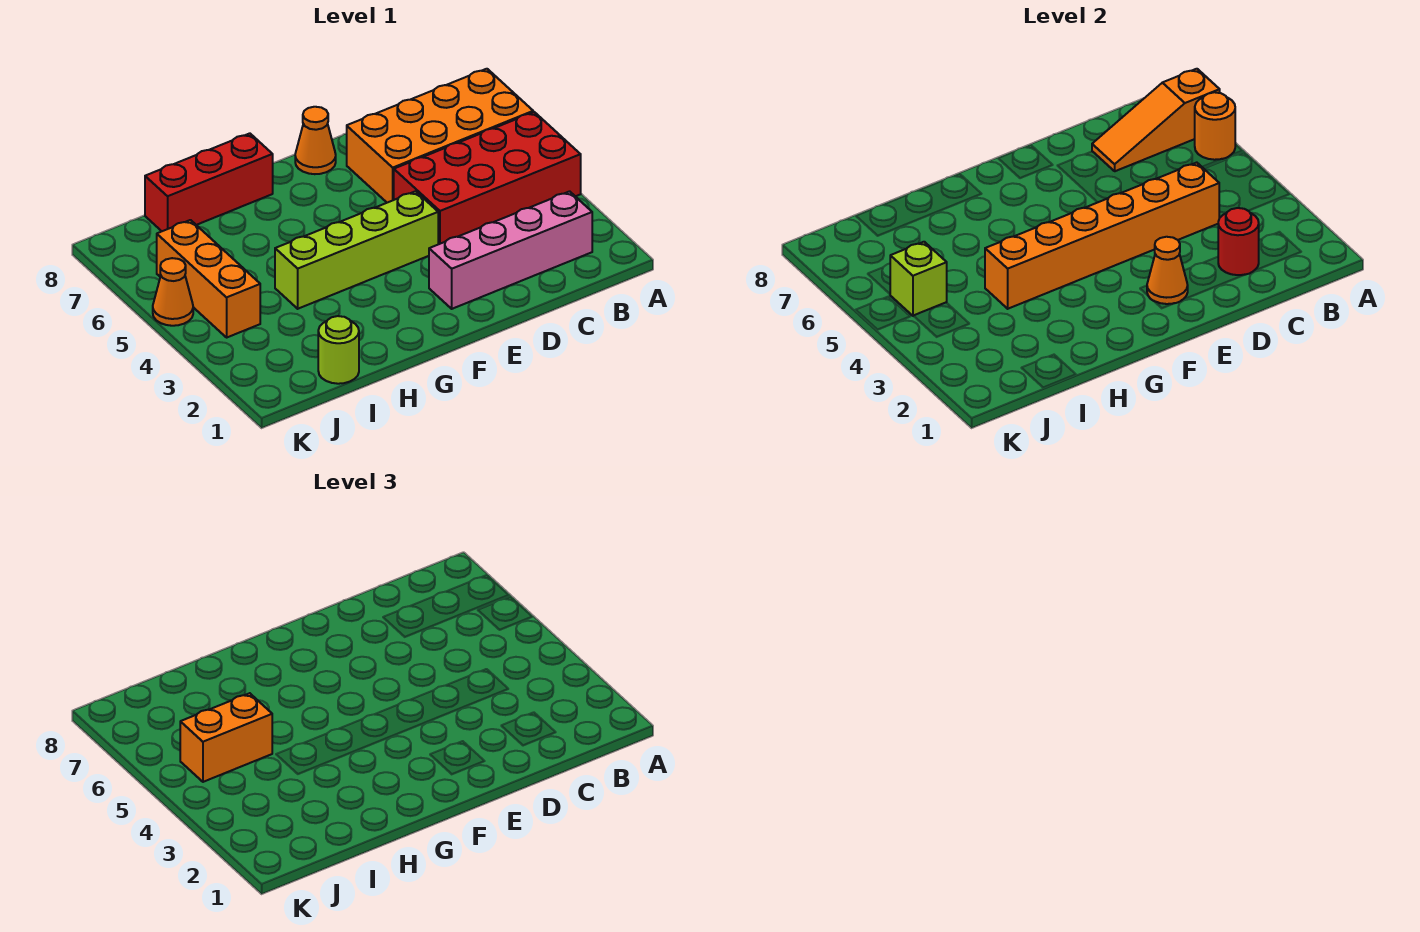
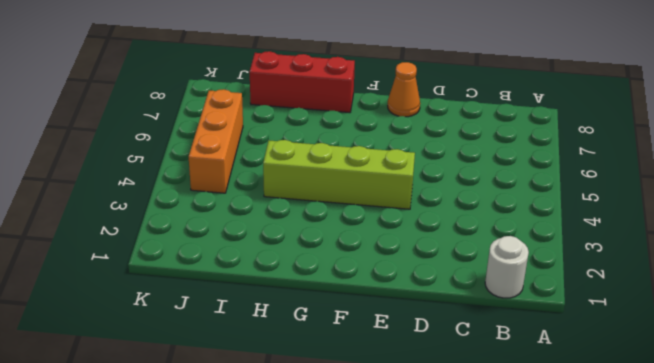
white round brick B1 level 1 -> none
none -> red brick A4:D5 level 1
none -> orange brick A6:D7 level 1
none -> pink brick B2:E2 level 1

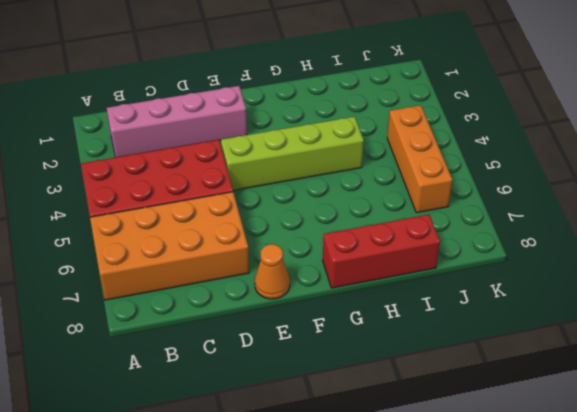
none -> lime round brick I1 level 1
none -> orange cone K5 level 1
none -> orange round brick A6 level 2

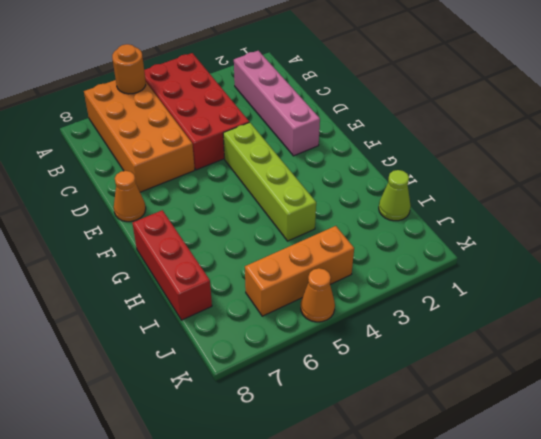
lime cone I1 level 1 -> lime round brick I1 level 1
none -> orange slope A7:C7 level 2 top A
none -> red round brick C2 level 2
none -> orange brick C4:H4 level 2

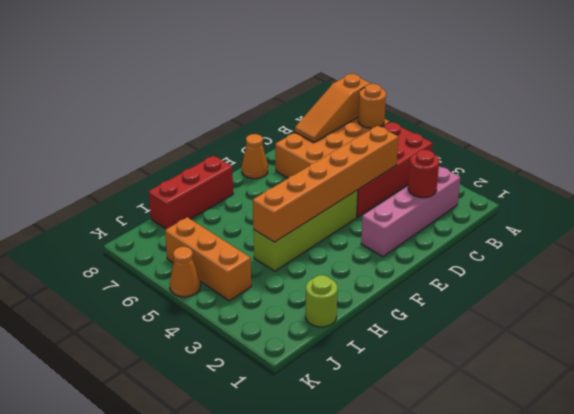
none -> orange cone E2 level 2
none -> lime brick J5 level 2
none -> orange brick I5:J5 level 3

